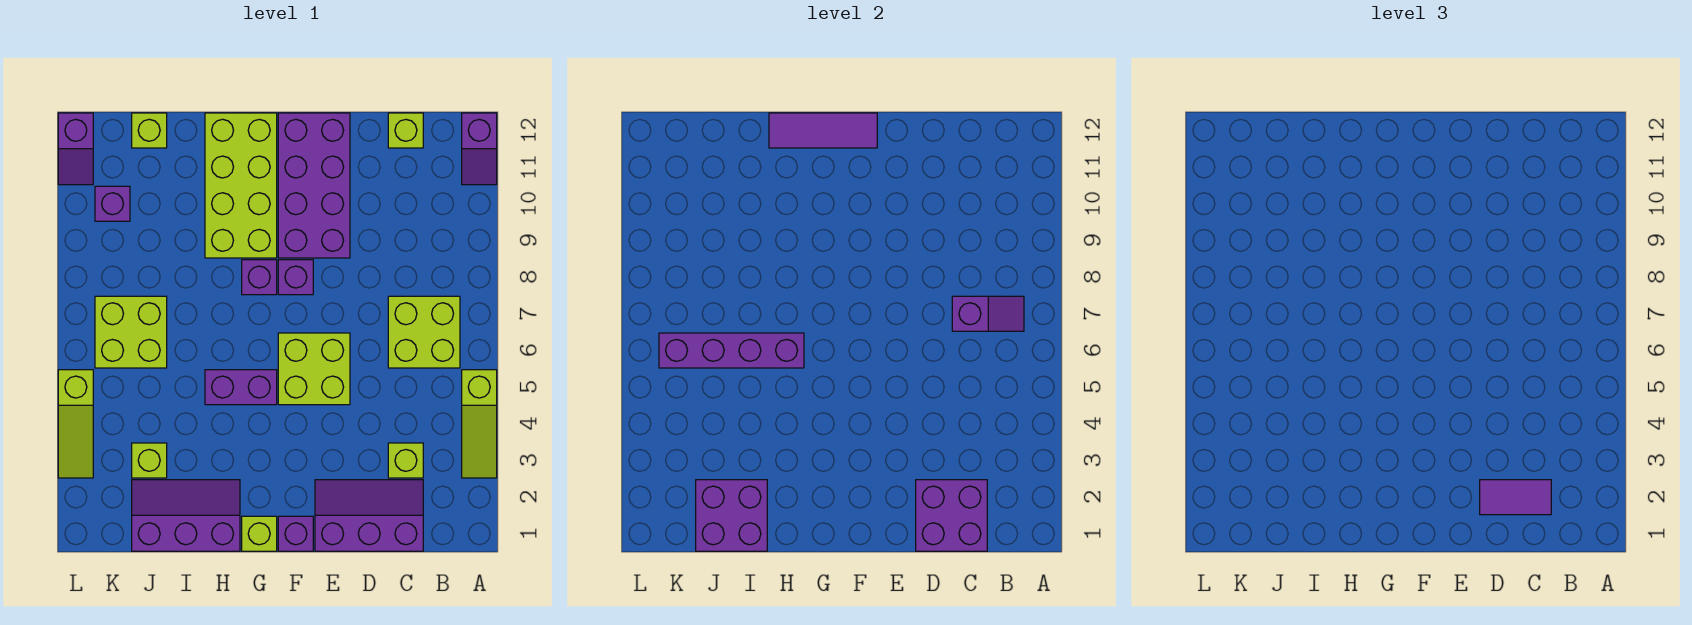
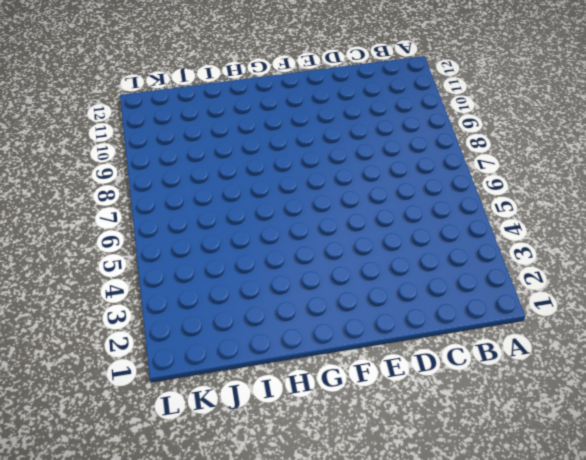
none -> lime slope A3:A5 level 1 top 5
none -> purple slope A11:A12 level 1 top 12
none -> lime brick B6:C7 level 1

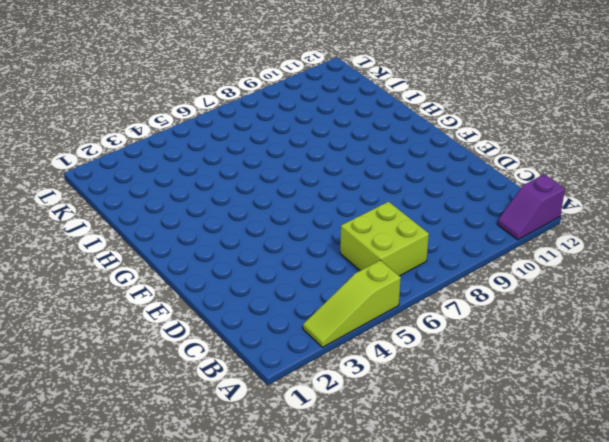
none -> purple slope C1:E2 level 1 top 1
none -> lime brick C3 level 1
none -> lime brick C12 level 1

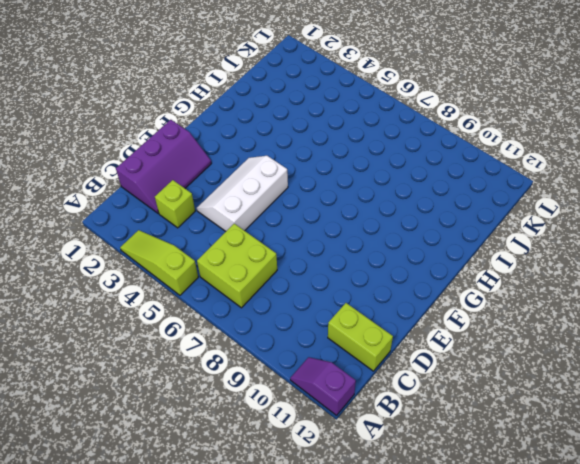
lime brick C11:C12 level 1 -> lime brick C12 level 1
white slope D4:F5 level 1 top 5 -> lime brick E5:F6 level 1
none -> purple brick E9:F12 level 1
none -> purple brick F1 level 1
none -> purple brick F8 level 1

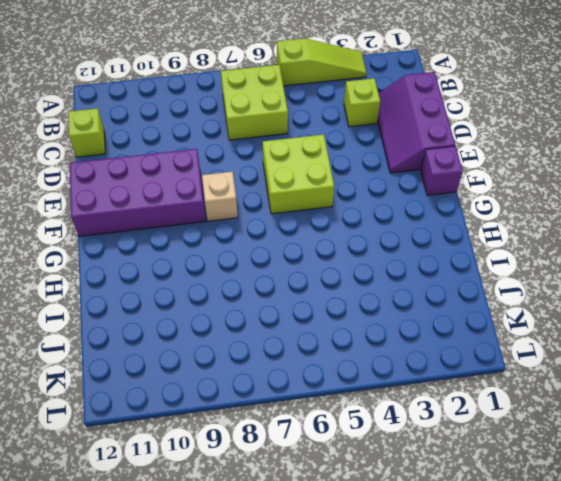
tan brick F8 level 1 -> purple brick F8 level 1
none -> purple slope A11:A12 level 1 top 12
none -> lime brick G1 level 1
none -> purple brick G5:H5 level 1

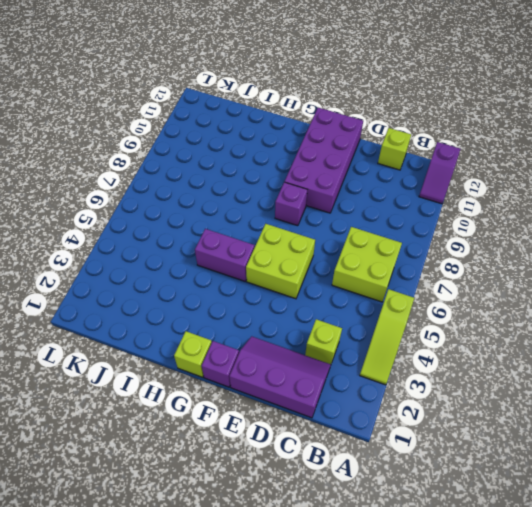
none -> purple brick G8 level 1
none -> lime brick G9:H12 level 1
none -> purple slope H1:J2 level 1 top 1

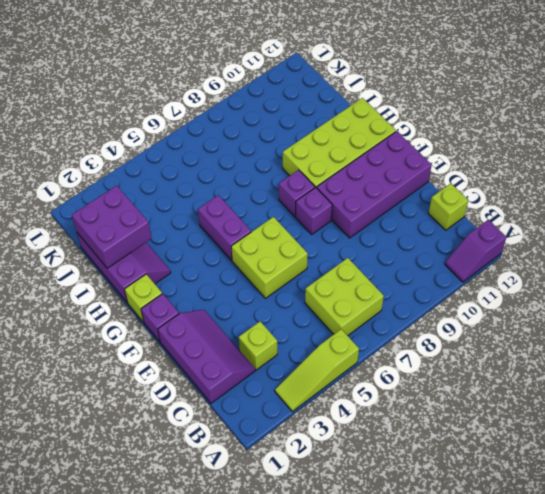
none -> lime brick J3 level 1
none -> lime brick J6:K7 level 1
none -> lime brick J12 level 1

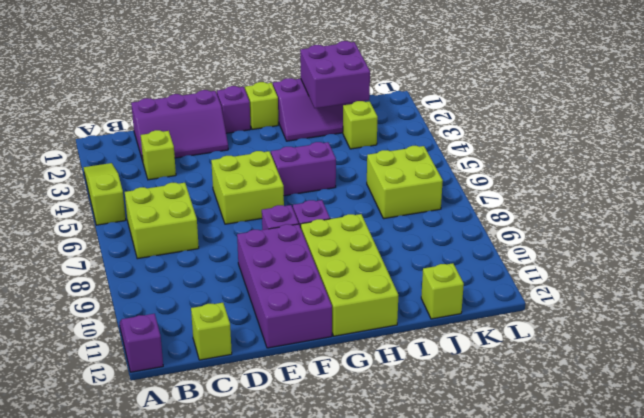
none -> purple brick K10 level 1
none -> lime slope L3:L5 level 1 top 5
none -> purple slope L11:L12 level 1 top 12

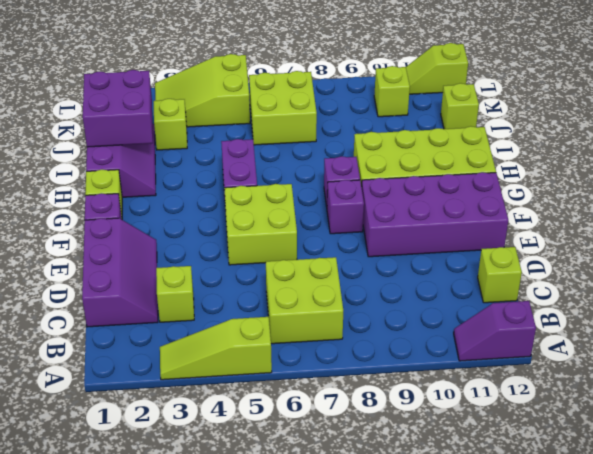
lime slope K3:L5 level 1 top 5 -> lime slope L3:L5 level 1 top 5
lime brick K10 level 1 -> purple brick K10 level 1
lime slope L11:L12 level 1 top 12 -> purple slope L11:L12 level 1 top 12
none -> purple slope B7:C7 level 2 top C
none -> purple brick C1:D2 level 2
none -> purple tile F12:H12 level 2

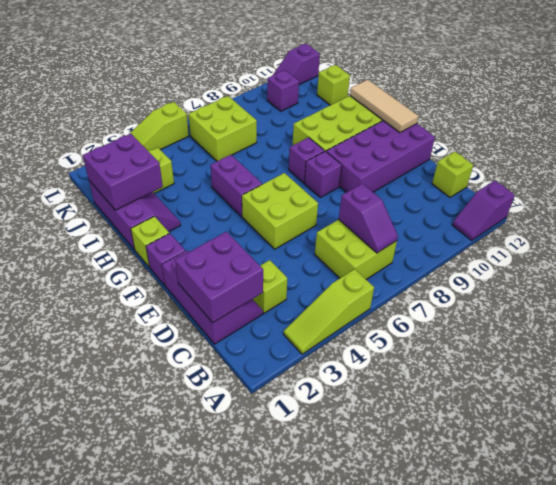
tan tile F12:H12 level 2 -> purple tile F12:H12 level 2
none -> purple brick H6:K6 level 2
none -> purple tile C2:D2 level 3

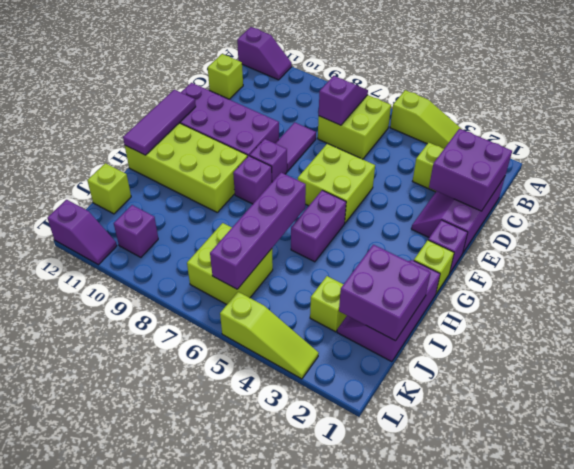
purple tile D8:E8 level 1 -> purple tile C2:D2 level 3

